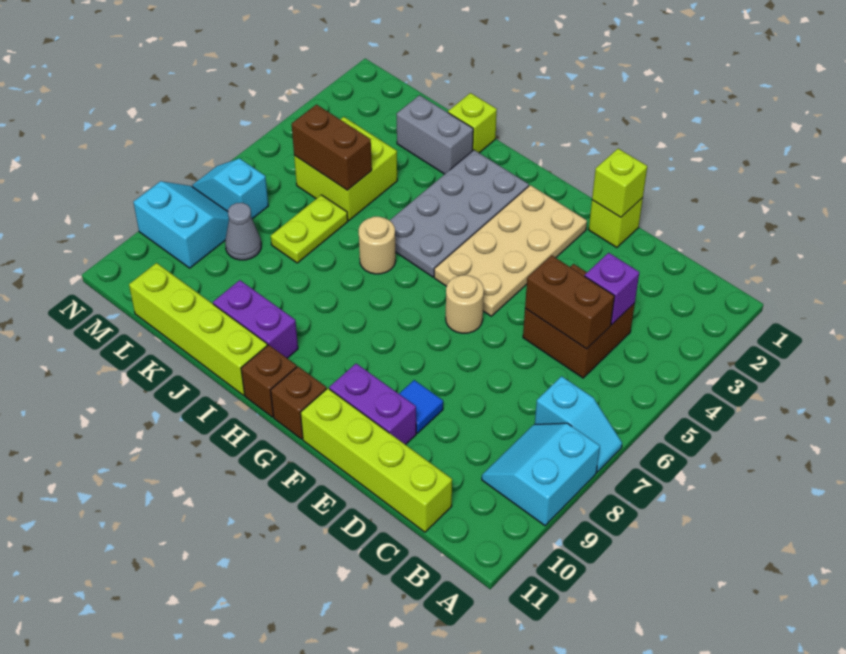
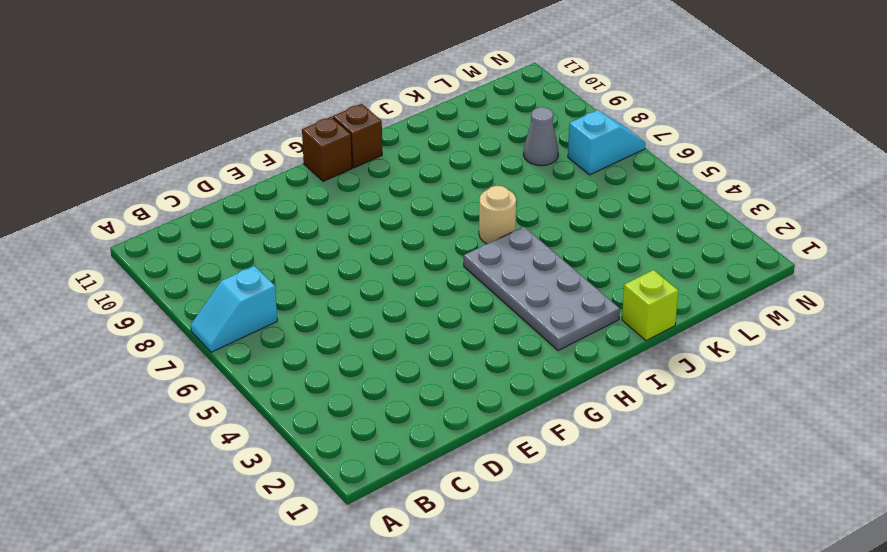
none -> cyan slope A8:B9 level 1 top A
none -> brown brick C4:D5 level 1
none -> lime brick C11:F11 level 1

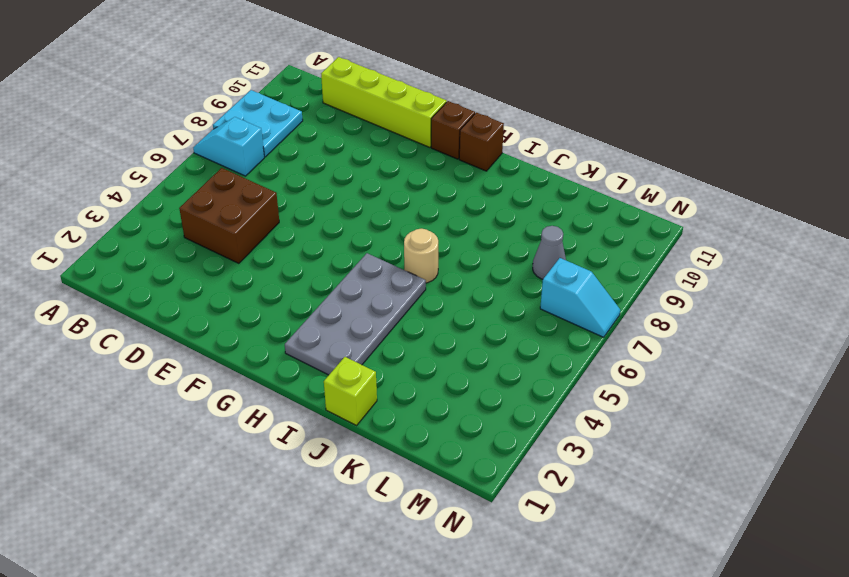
cyan plate A8:B9 level 1 -> cyan slope A8:B9 level 1 top A
none -> lime brick E1 level 1
none -> blue tile E9 level 1
none -> purple brick E10:F10 level 1

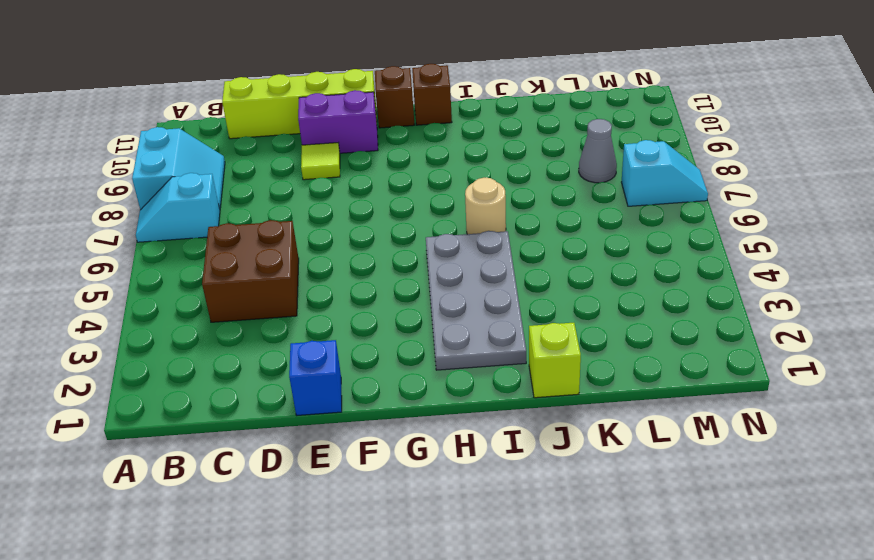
blue brick E1 level 1 -> lime brick E1 level 1
lime tile E9 level 1 -> blue tile E9 level 1
none -> tan plate F2:G5 level 1
none -> tan round brick F6 level 1
none -> purple brick I10:J10 level 1

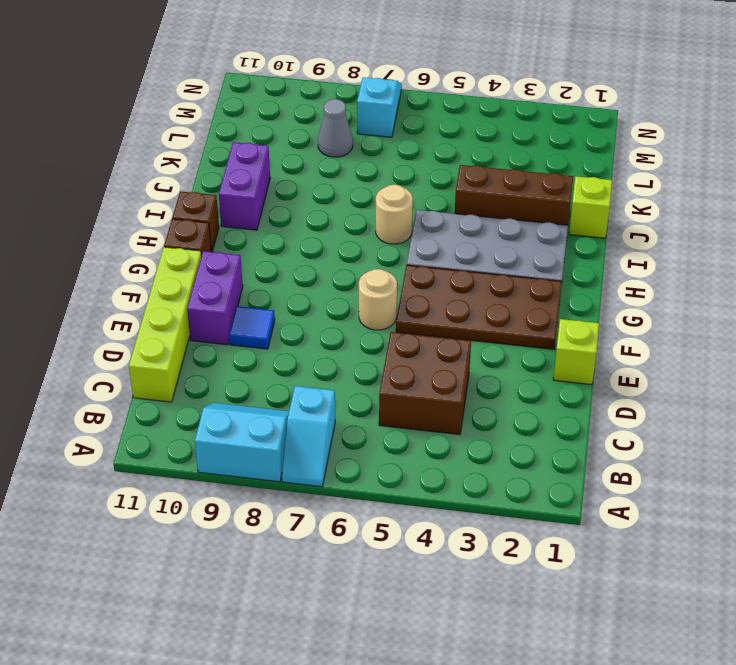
brown plate F2:G5 level 1 -> tan plate F2:G5 level 1
brown brick J2:J4 level 1 -> grey brick J2:K2 level 1
none -> lime brick I11:L11 level 1
none -> lime brick K4:L5 level 1
none -> lime plate K6:K7 level 1

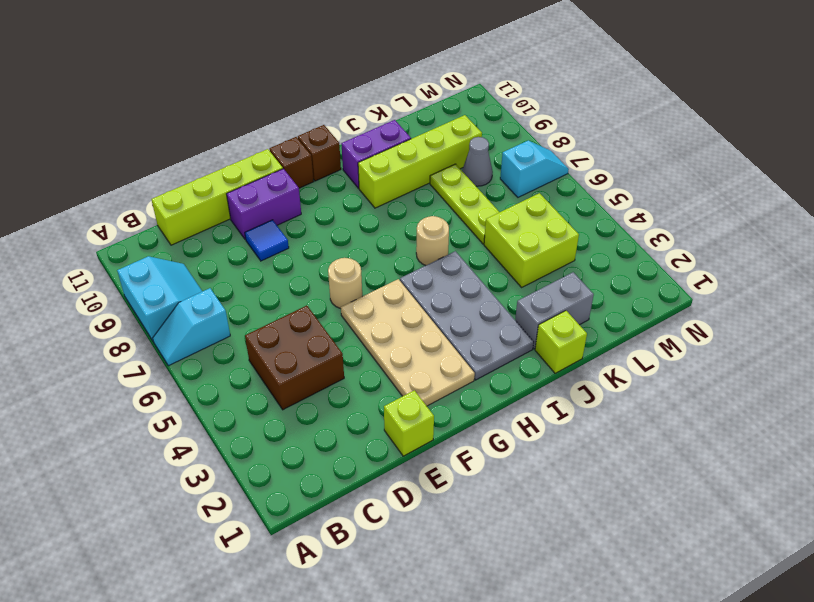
lime brick I9:L9 level 1 -> lime brick I11:L11 level 1
lime plate K6:K8 level 1 -> lime plate K6:K7 level 1
none -> cyan slope M8:N9 level 1 top 9
none -> purple brick C4 level 2
none -> brown brick C5:D5 level 2

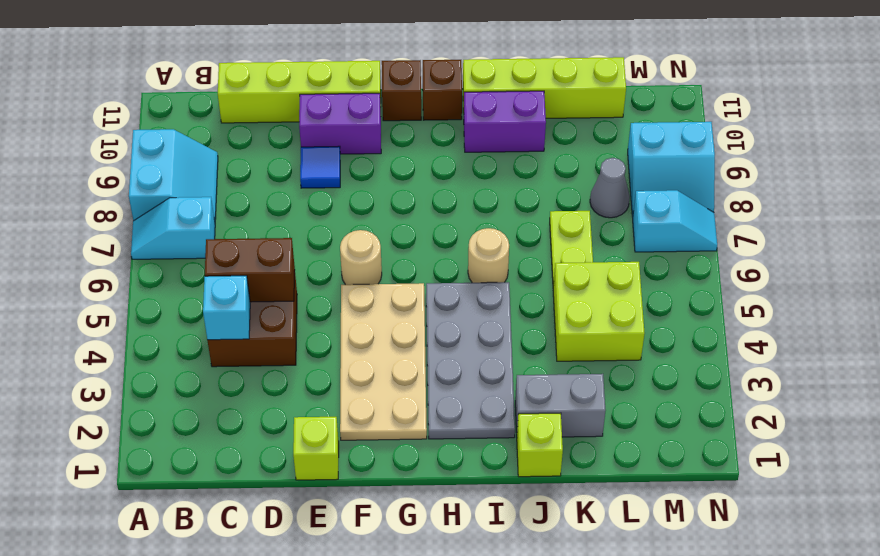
cyan brick C4 level 2 -> purple brick C4 level 2
none -> lime brick E1 level 2
none -> brown brick K5:L5 level 2

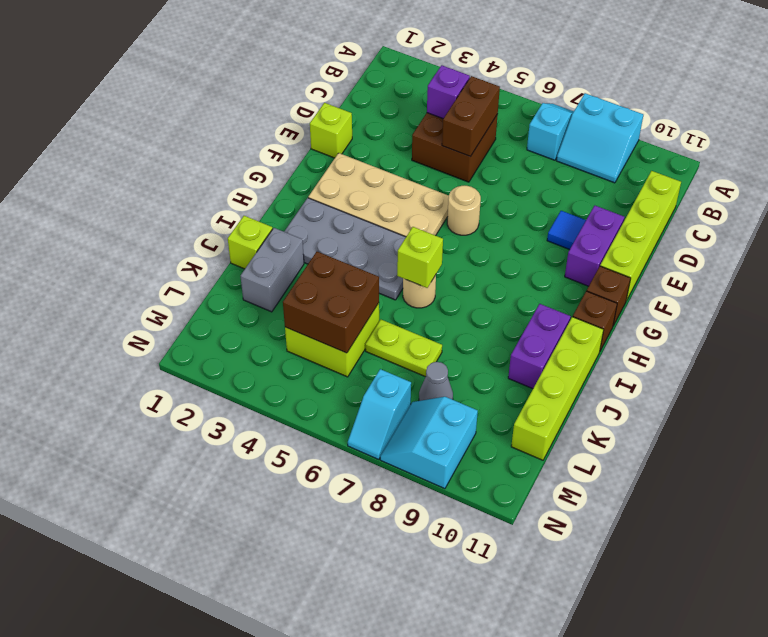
lime brick I6 level 2 -> lime brick E1 level 2
brown brick K4:L5 level 2 -> brown brick K5:L5 level 2

